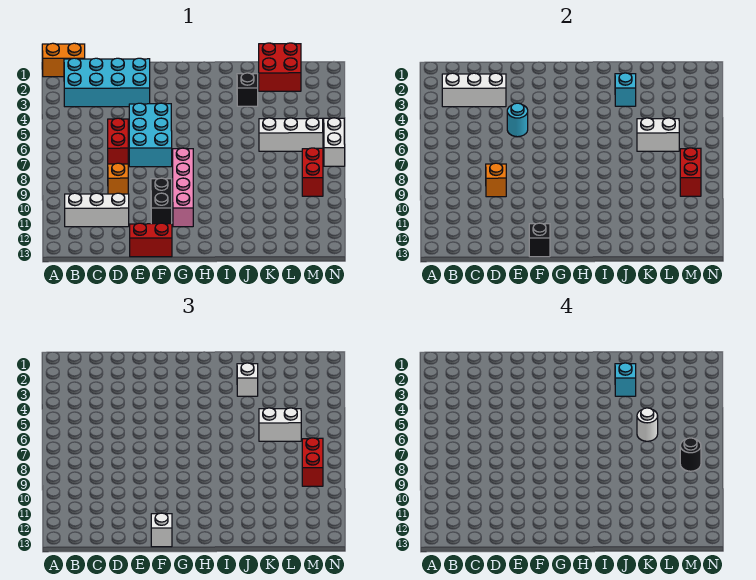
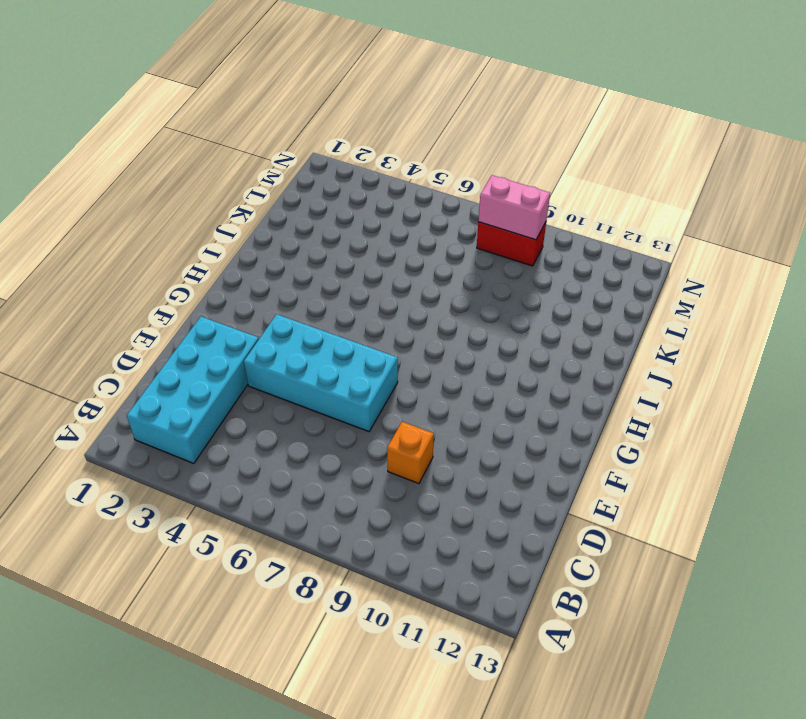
cyan brick E4:F7 level 1 -> cyan brick E5:F7 level 1
pink brick M8:M9 level 2 -> red brick M8:M9 level 2
none -> orange brick A1:B1 level 1
none -> white brick B11:D11 level 1
none -> red brick D6:D7 level 1

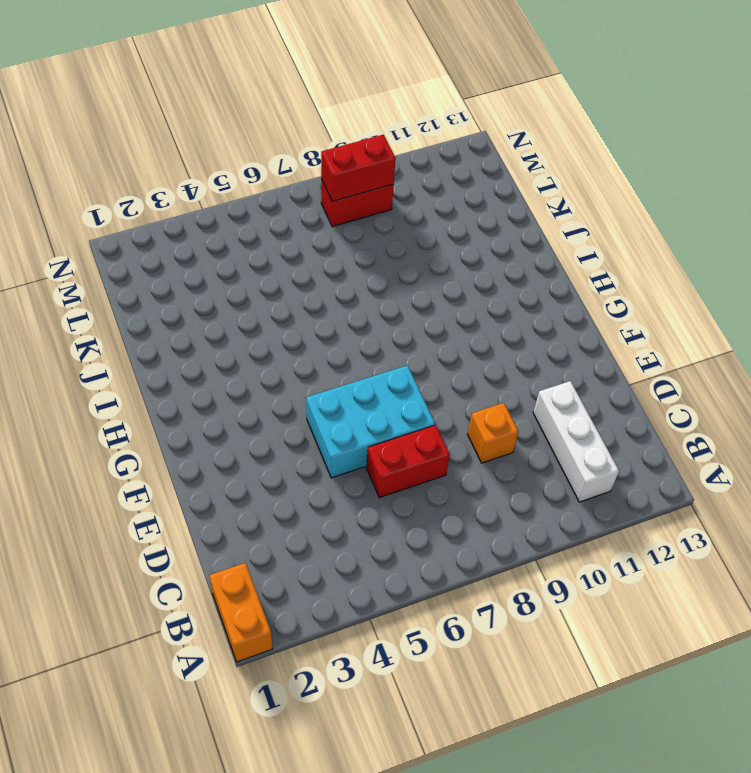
none -> cyan brick B2:E3 level 1
none -> red brick E13:F13 level 1
none -> black brick F10:F11 level 1

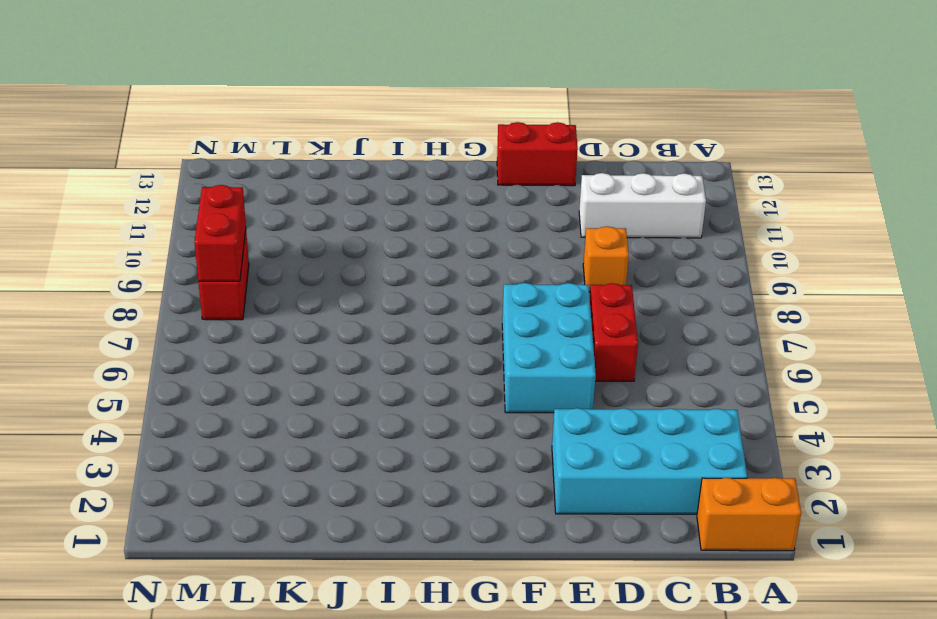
none -> black brick F10:F11 level 1
none -> pink brick G8:G11 level 1
none -> black brick J3 level 1

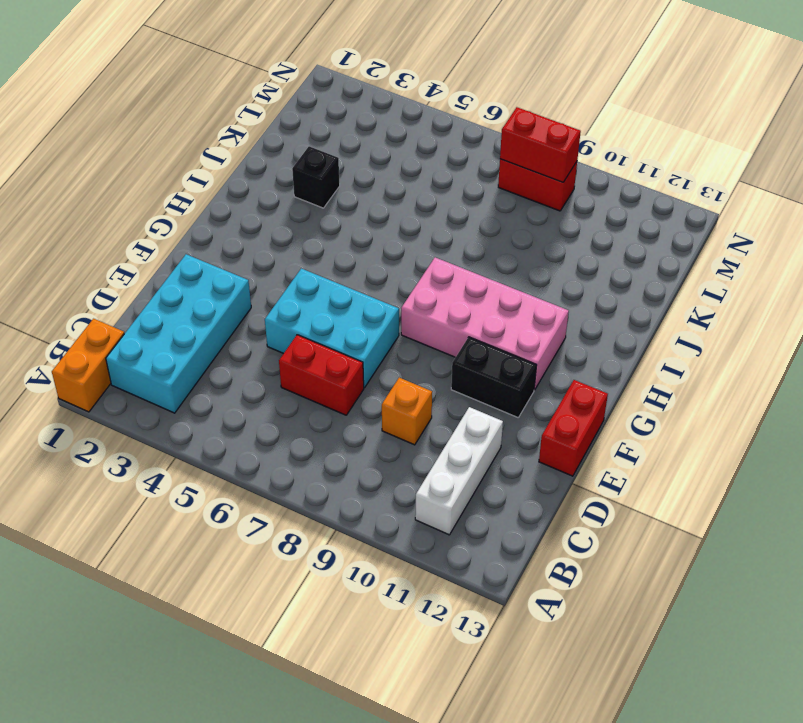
pink brick G8:H11 level 1 -> pink brick G8:G11 level 1
none -> red brick K1:L2 level 1
none -> white brick K6:M6 level 1
none -> white brick N6:N7 level 1

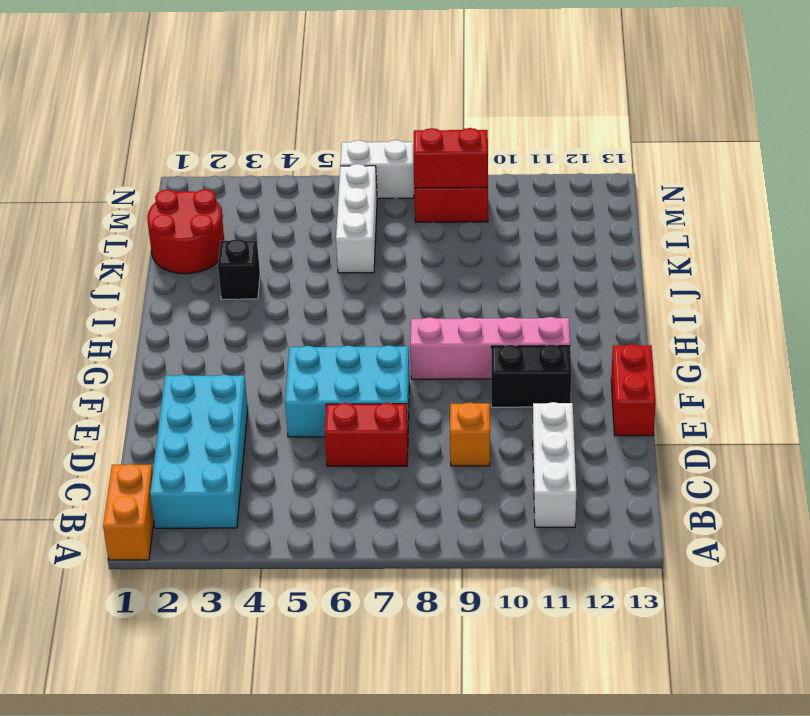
red round brick K1:L2 level 1 -> red brick K1:L2 level 1
none -> white brick B3:D3 level 2
none -> orange brick D9 level 2
none -> cyan round brick E5 level 2

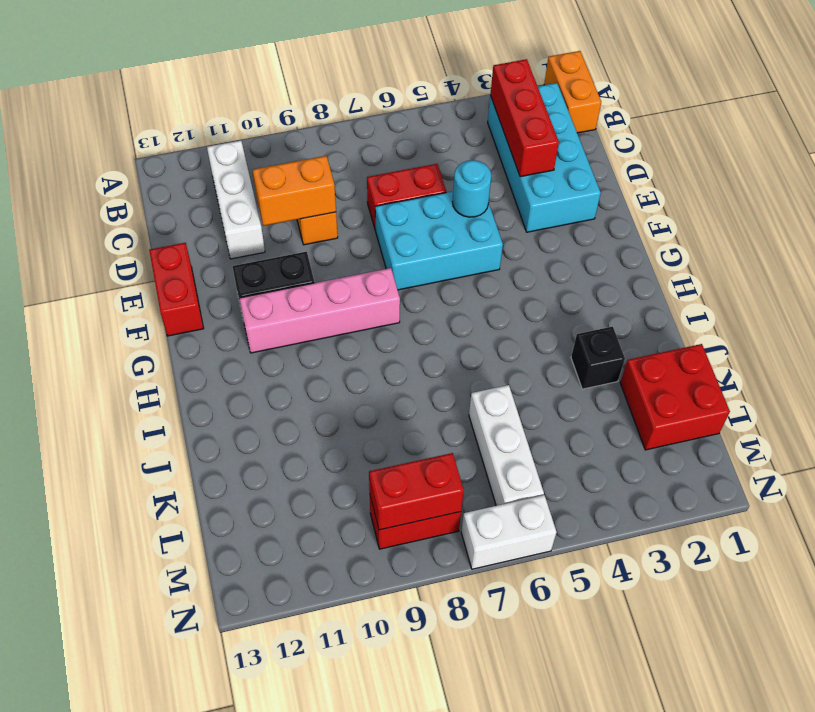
red brick B3:D3 level 2 -> white brick B3:D3 level 2
orange brick D9:D10 level 2 -> orange brick D9 level 2
none -> black brick F13 level 2
none -> cyan brick J3 level 2
none -> white brick K6:L6 level 2

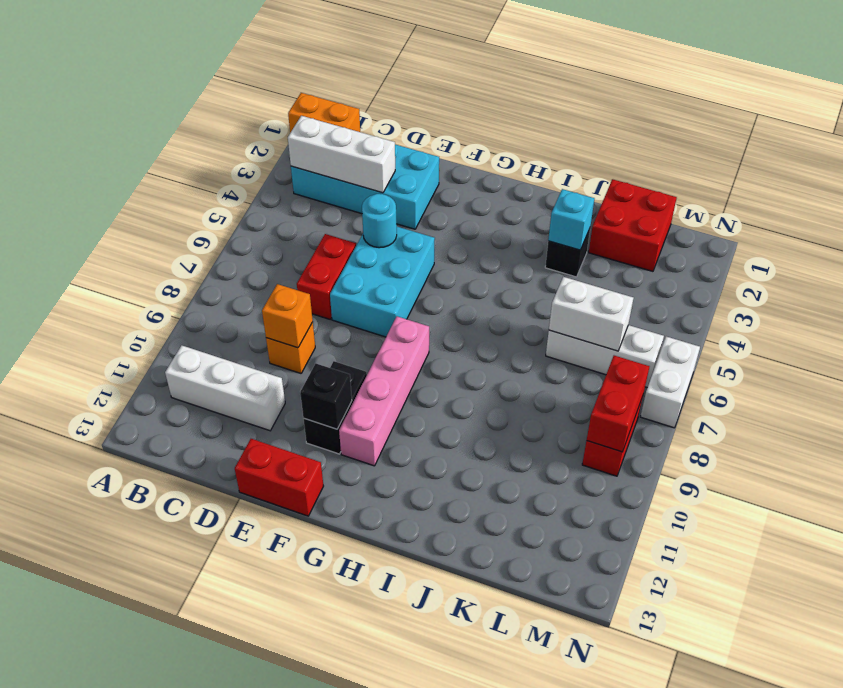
black brick F11 level 2 -> black brick F13 level 2
none -> white brick F13 level 3
none -> white brick J3 level 3
none -> white brick K6:L6 level 3

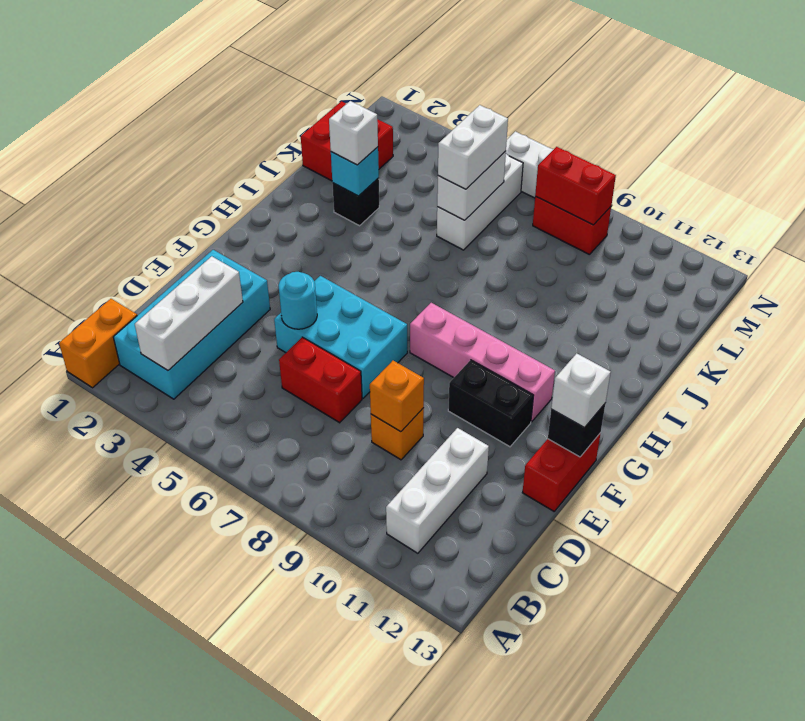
none -> red brick M8:M9 level 3
none -> cyan brick J3 level 4
none -> white round brick K6 level 4

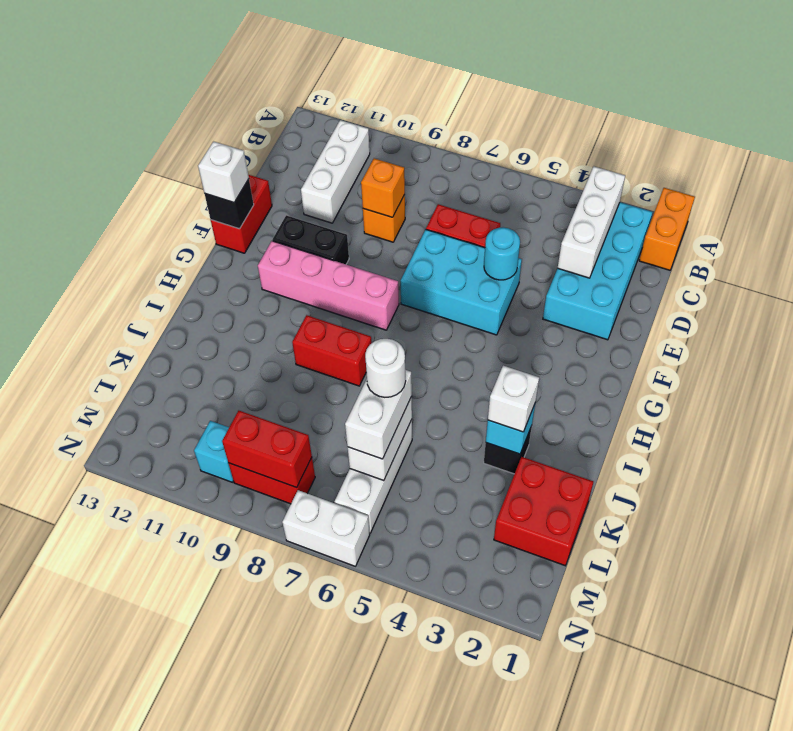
red brick I8:I9 level 1 -> red brick M8:M9 level 3
cyan brick M10 level 1 -> cyan brick J3 level 4
none -> black round brick M8 level 4

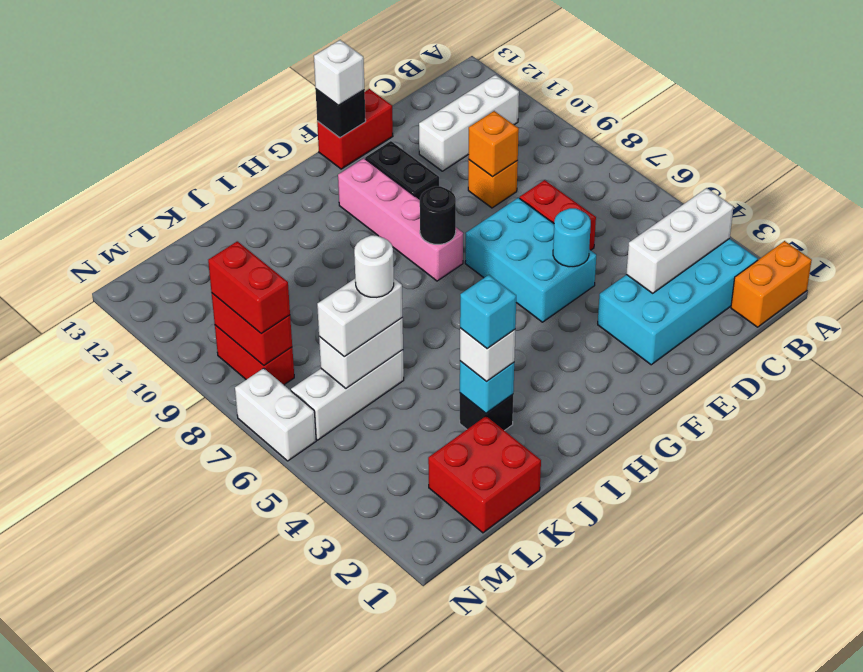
black round brick G8 level 2 -> black round brick M8 level 4

